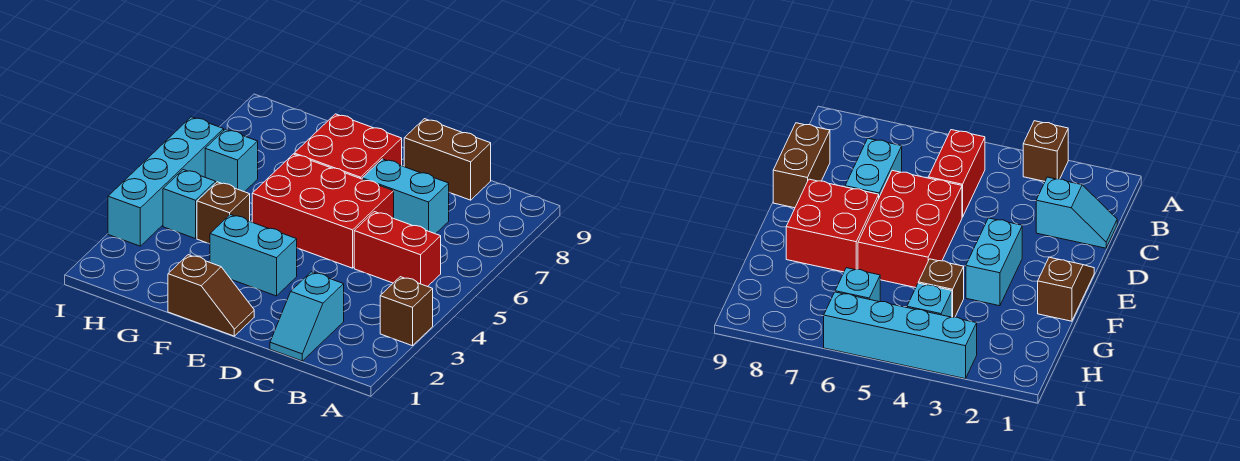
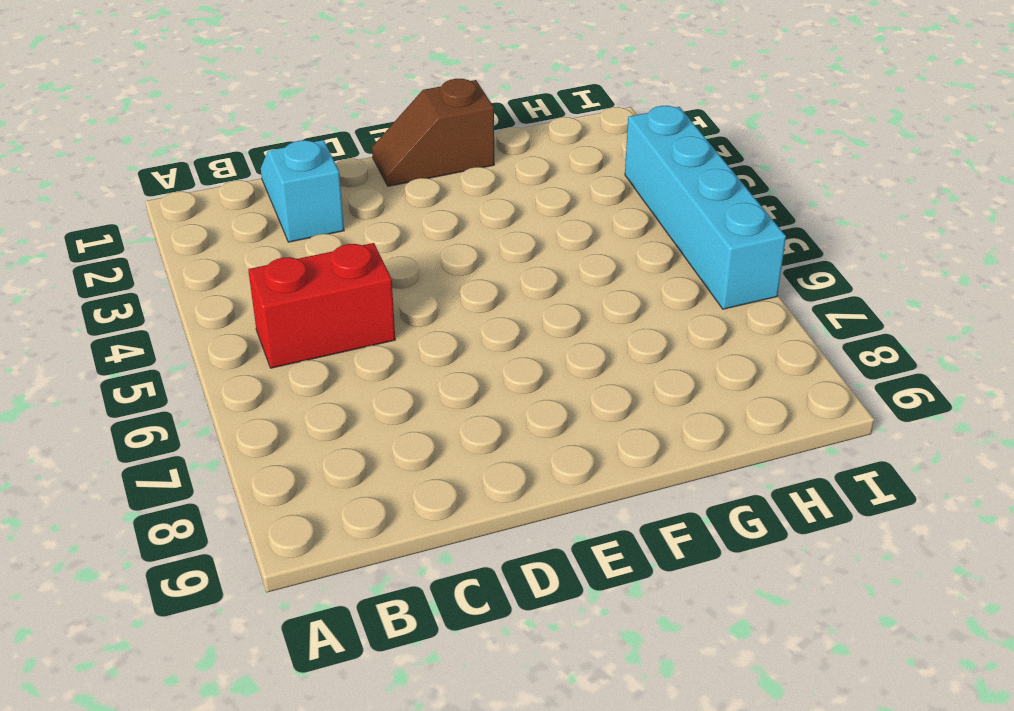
none -> brown brick A3 level 1
none -> cyan brick C7:D7 level 1
none -> brown brick C9:D9 level 1

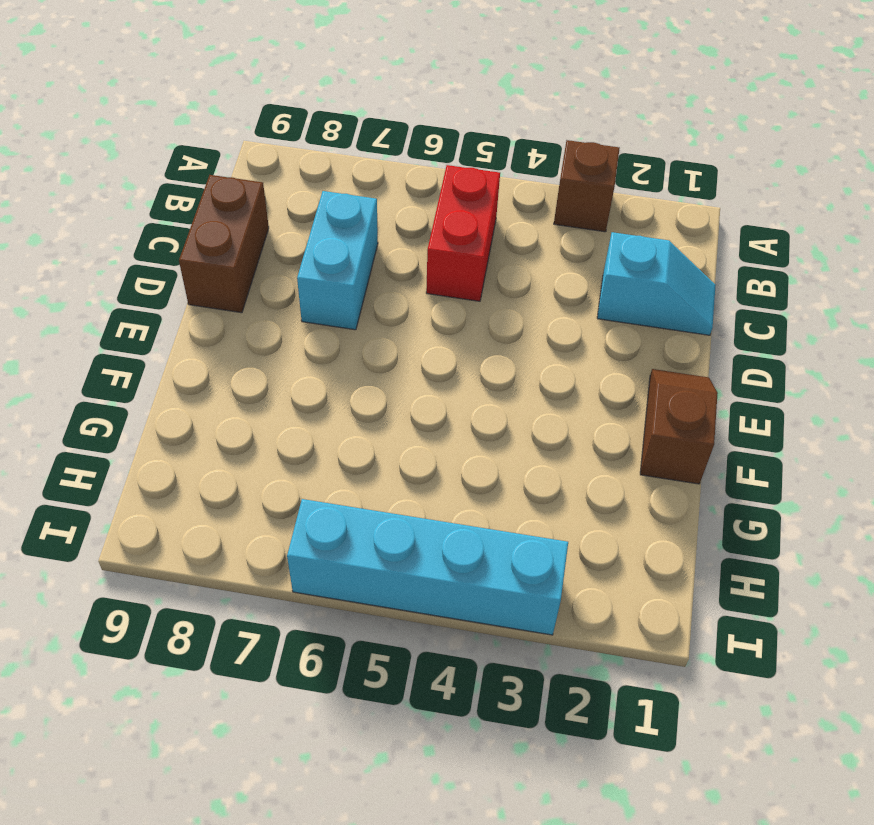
none -> red brick D5:F6 level 1
none -> cyan brick E3:F3 level 1
none -> red brick E7:F8 level 1

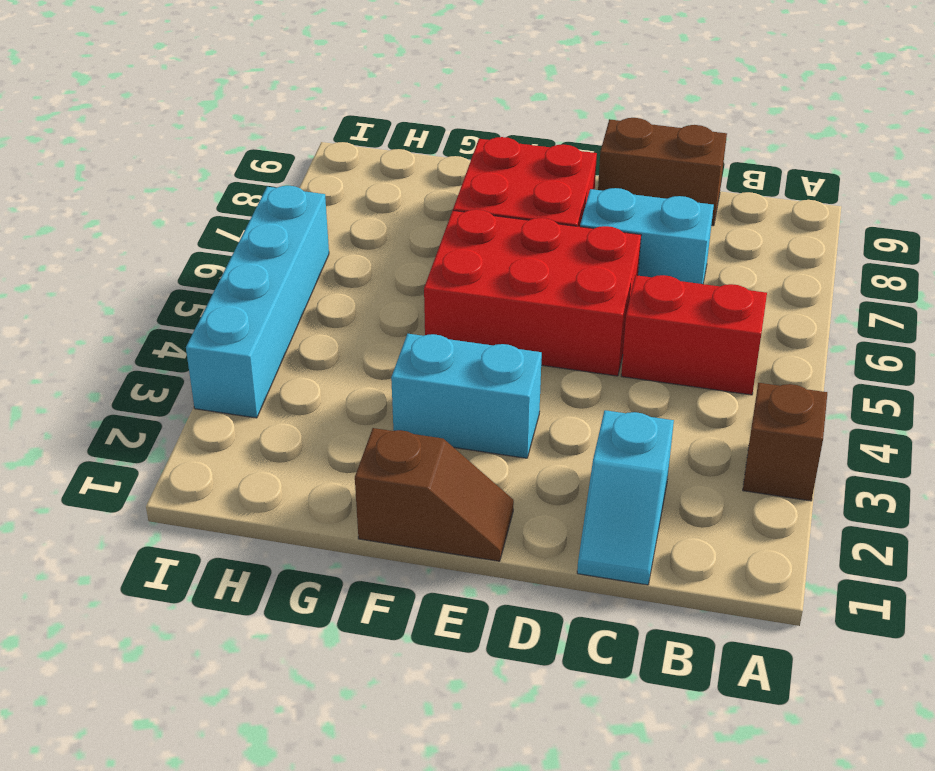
none -> brown brick G4 level 1
none -> cyan brick H4 level 1
none -> cyan brick H6 level 1

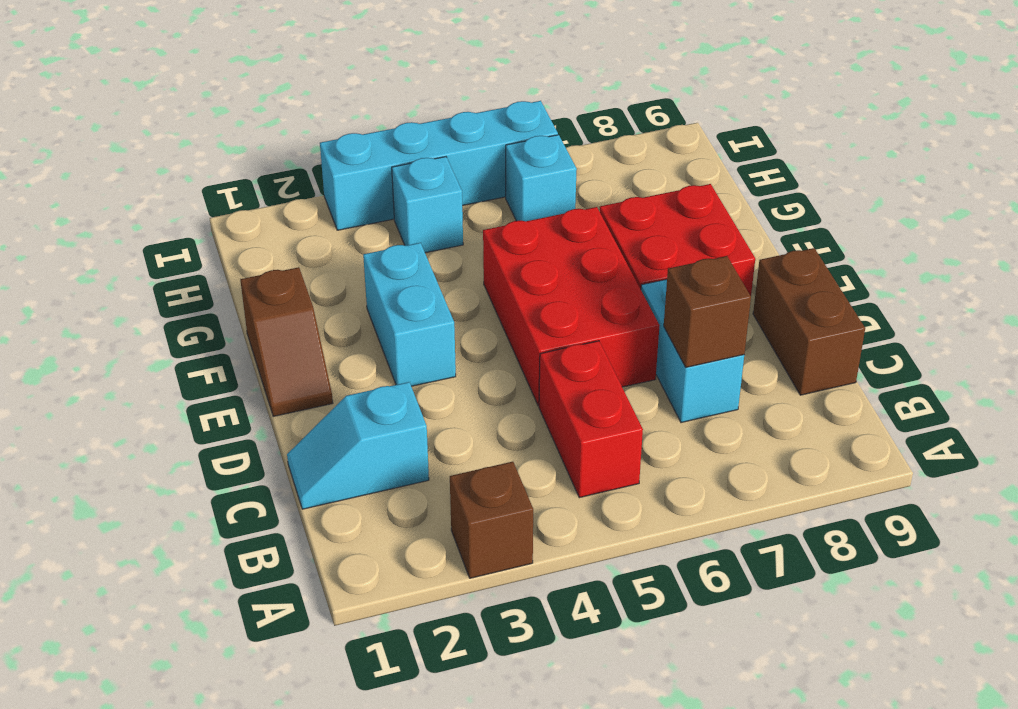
brown brick C7 level 2 -> brown brick G4 level 1

